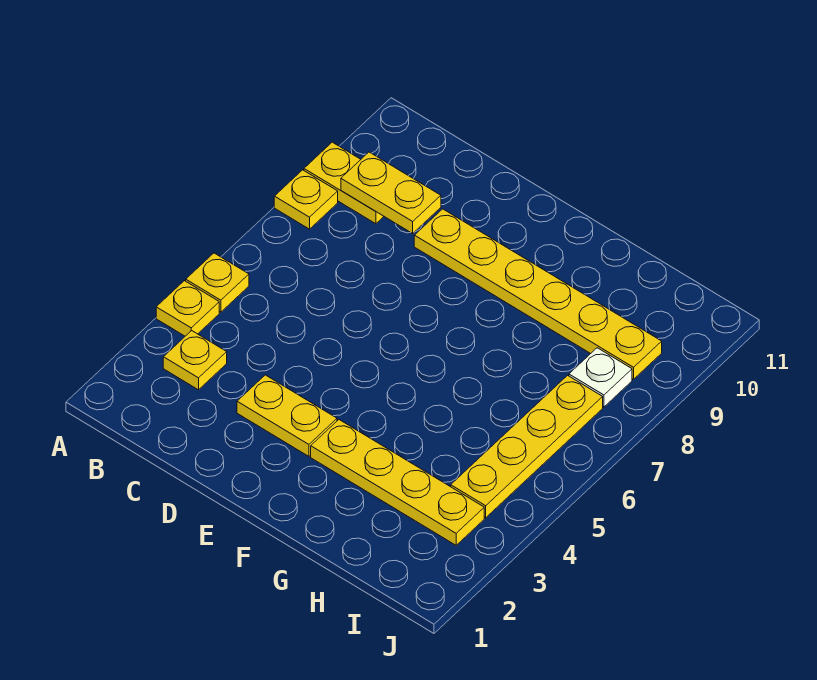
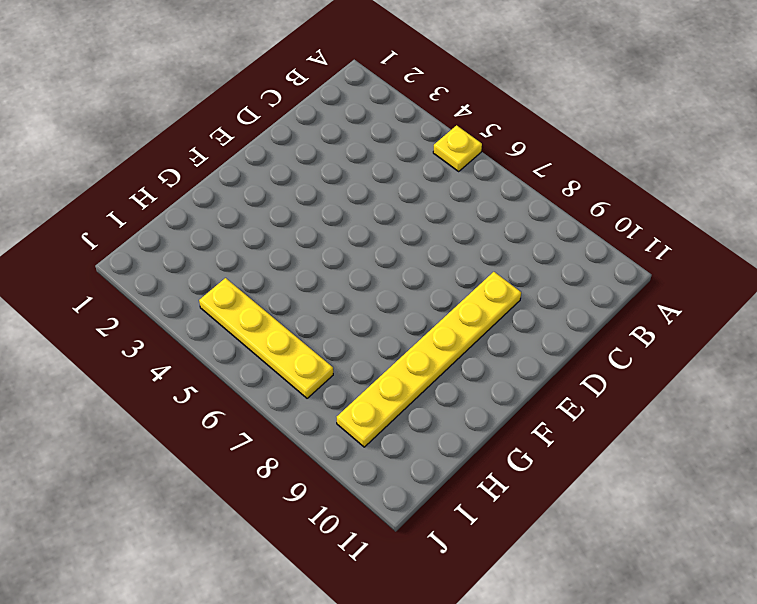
none -> yellow plate A4 level 1
none -> yellow plate A8 level 1

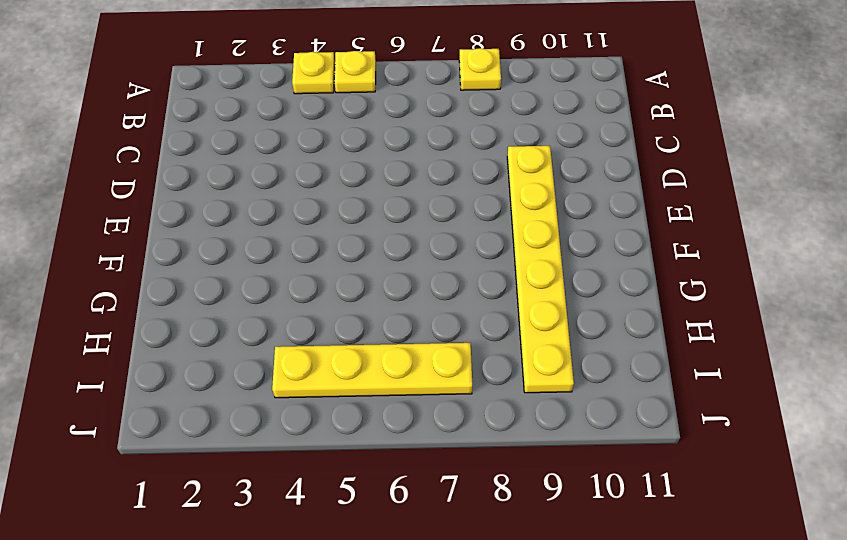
none -> yellow plate A9:B9 level 1
none -> yellow plate B3 level 1

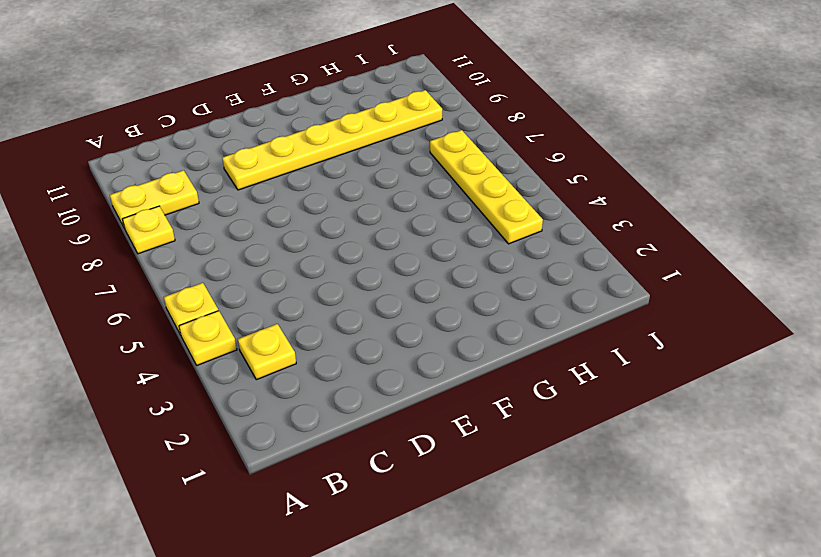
none -> yellow plate D3:E3 level 1
none -> yellow plate F3:I3 level 1

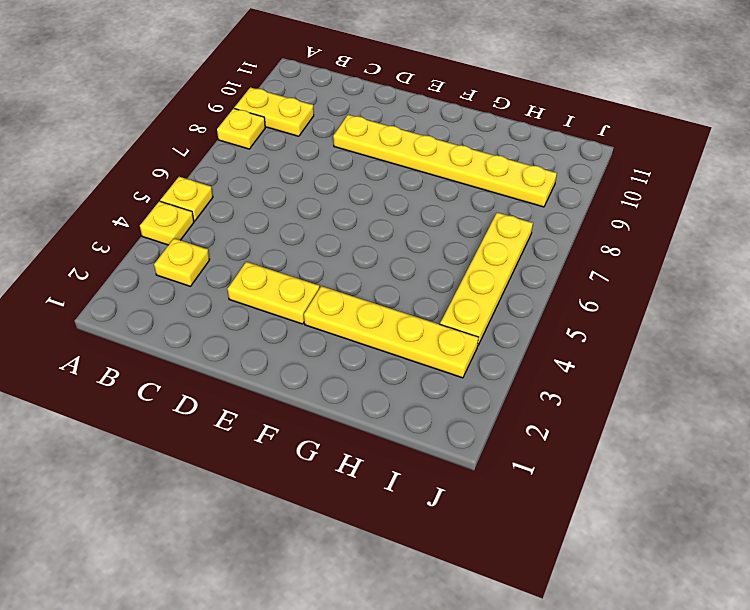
none -> white plate I8 level 1
none -> yellow plate B9:C9 level 2

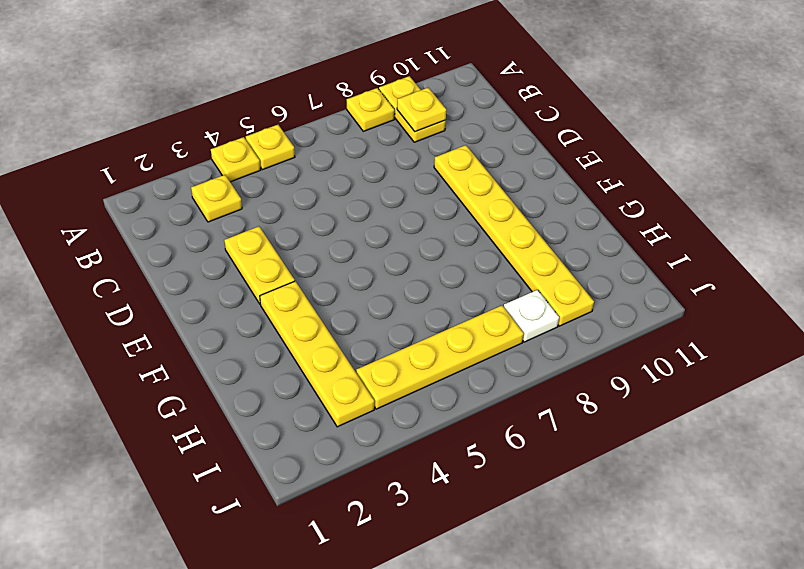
yellow plate B9 level 2 -> yellow plate B9:C9 level 2

